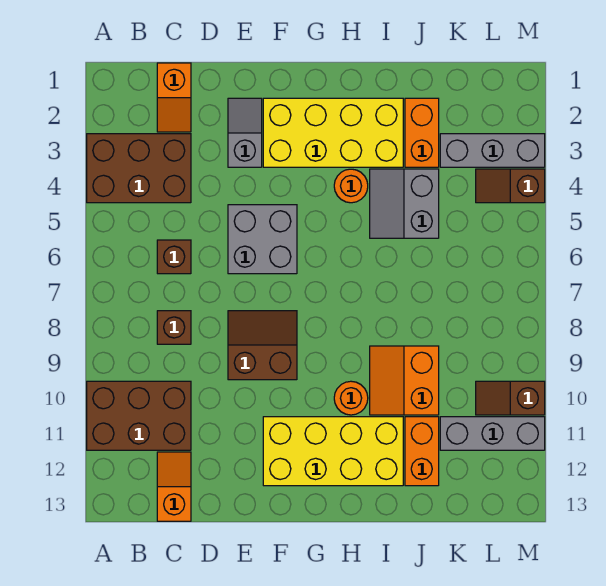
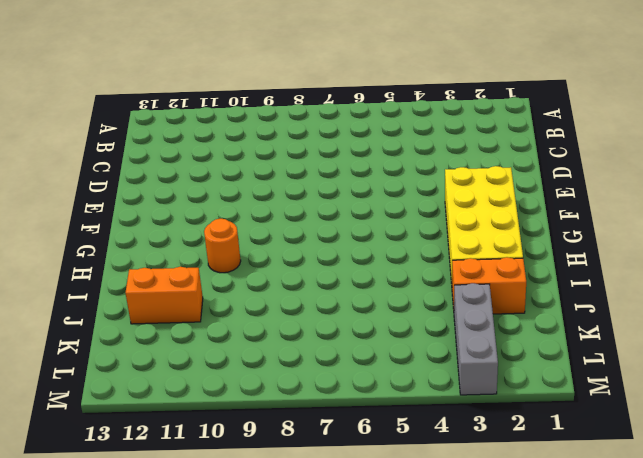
none -> brown brick A3:C4 level 1
none -> brown brick A10:C11 level 1
none -> orange slope C1:C2 level 1 top 1

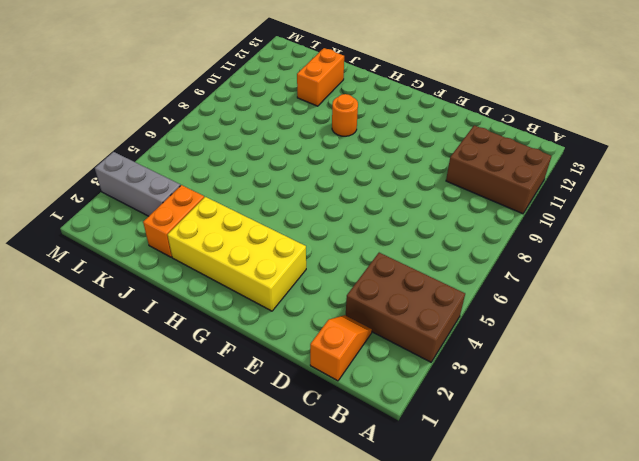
none -> brown brick C6 level 1
none -> brown brick C8 level 1
none -> orange slope C12:C13 level 1 top 13

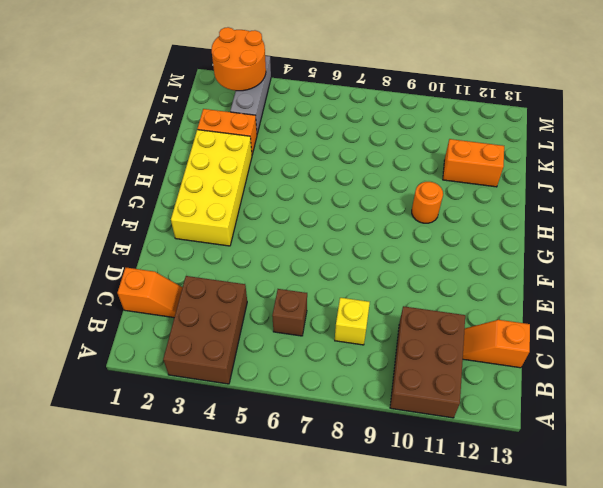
yellow brick C8 level 1 -> brown brick C8 level 1
orange round brick L2:M3 level 2 -> none
none -> grey slope E2:E3 level 1 top 3
none -> grey brick E5:F6 level 1
none -> brown slope E8:F9 level 1 top 9

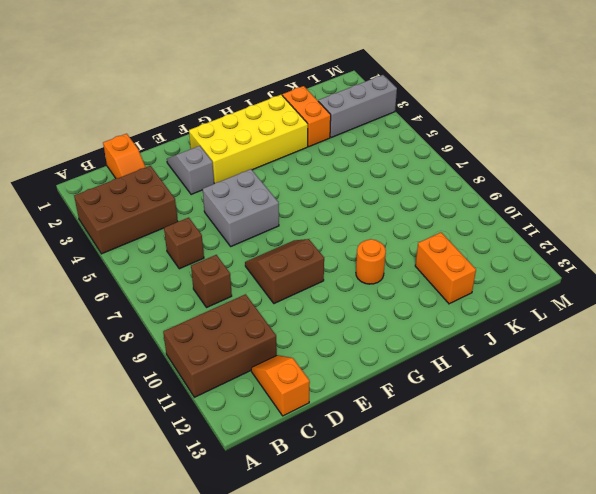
none -> yellow brick F11:I12 level 1
none -> orange round brick H4 level 1
none -> grey slope I4:J5 level 1 top J

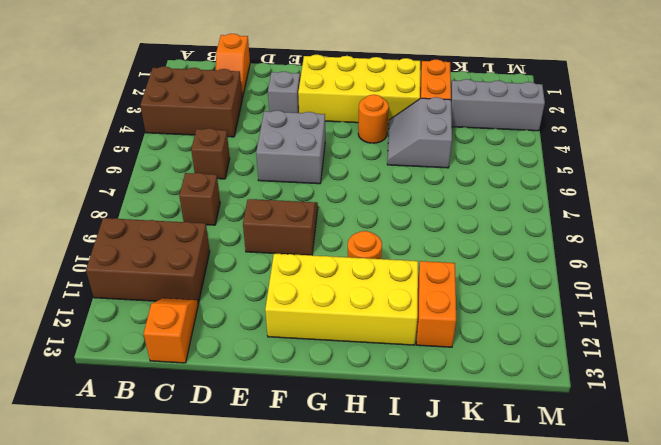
none -> orange slope I9:J10 level 1 top J
none -> grey brick K11:M11 level 1
none -> brown slope L4:M4 level 1 top M

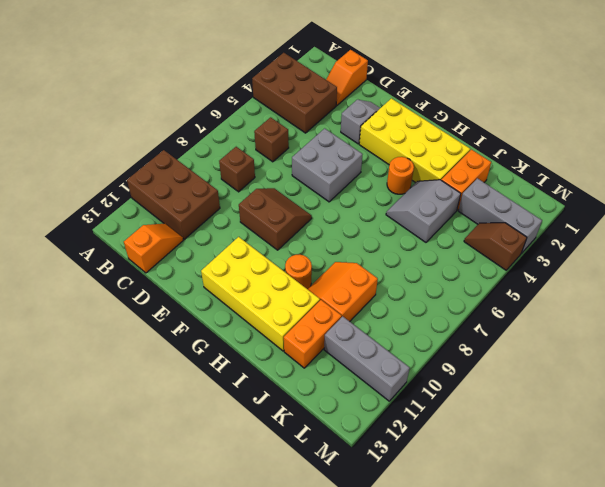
none -> brown slope L10:M10 level 1 top M

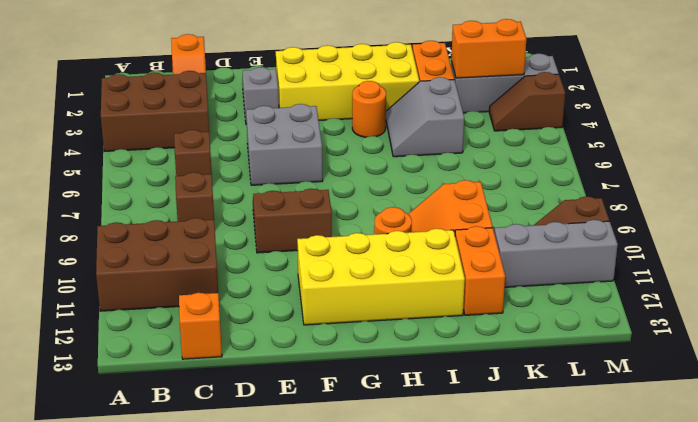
orange brick K3:L3 level 2 -> none

